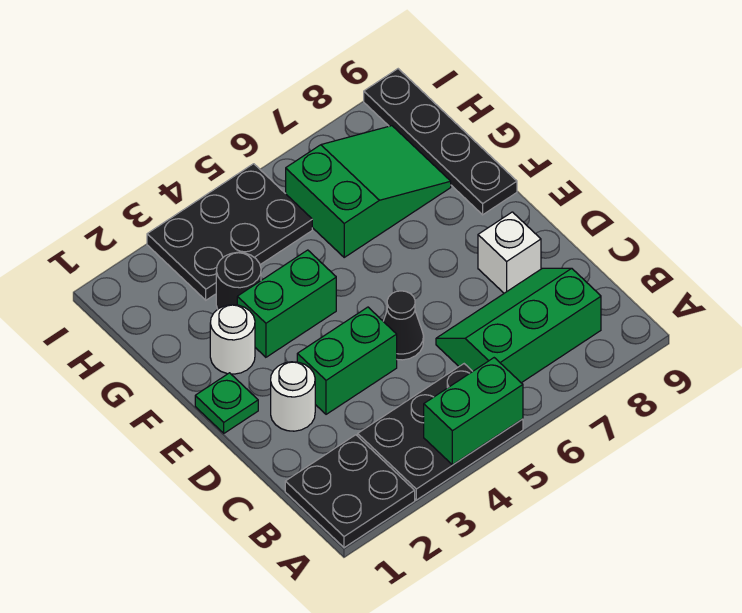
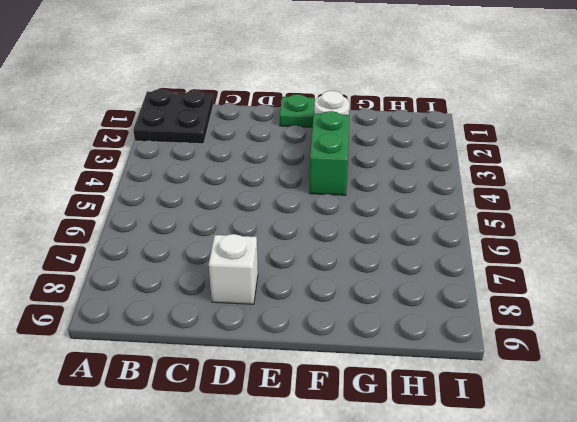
none -> black plate A3:B5 level 1
none -> green slope B6:C8 level 1 top B
none -> white round brick D2 level 1

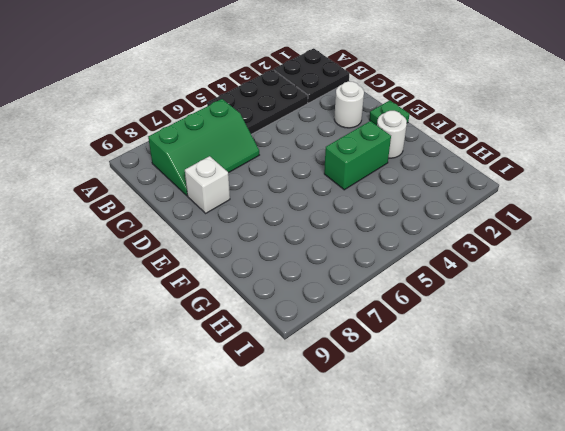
none -> green brick D3:D4 level 1
none -> black cone D5 level 1
none -> black plate F9:I9 level 1

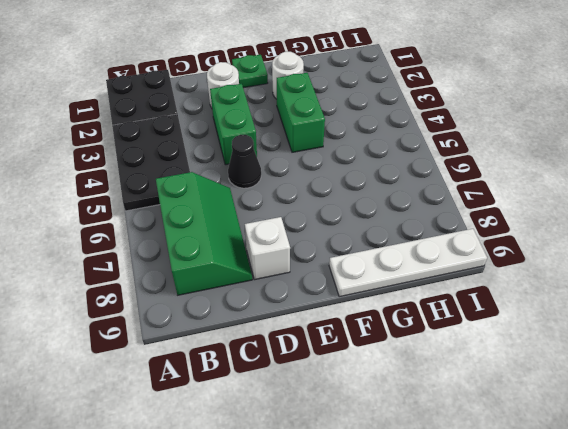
white plate F9:I9 level 1 -> black plate F9:I9 level 1
none -> black round brick G3 level 1
none -> green slope G6:H8 level 1 top 6
none -> black plate H3:I5 level 1

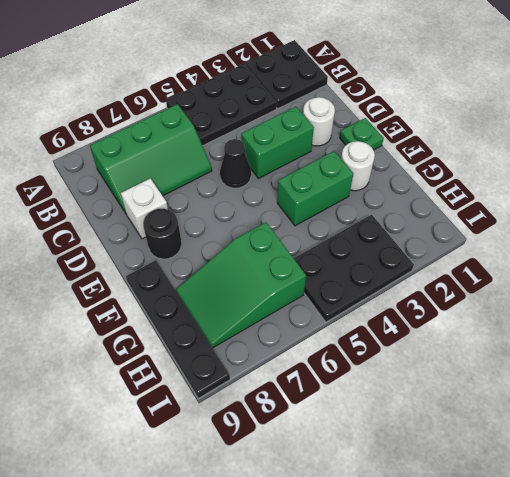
black round brick E8 level 1 -> black round brick G3 level 1
none -> green brick A4:A5 level 2

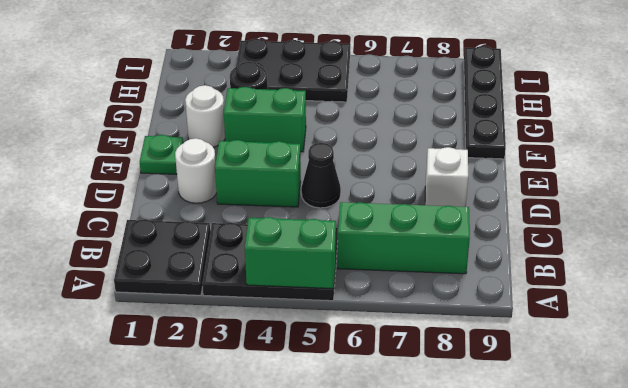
none -> green slope G6:H8 level 1 top 6

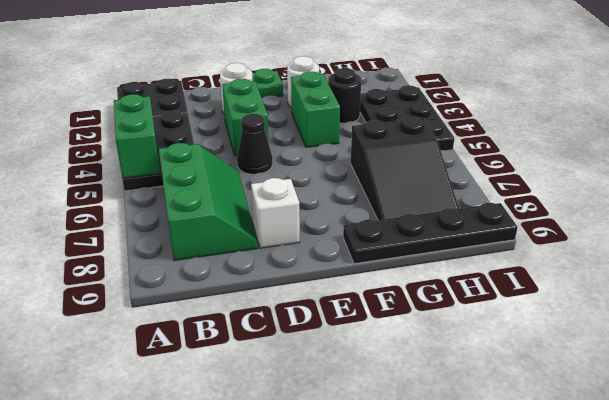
black slope G6:H8 level 1 top 6 -> green slope G6:H8 level 1 top 6

